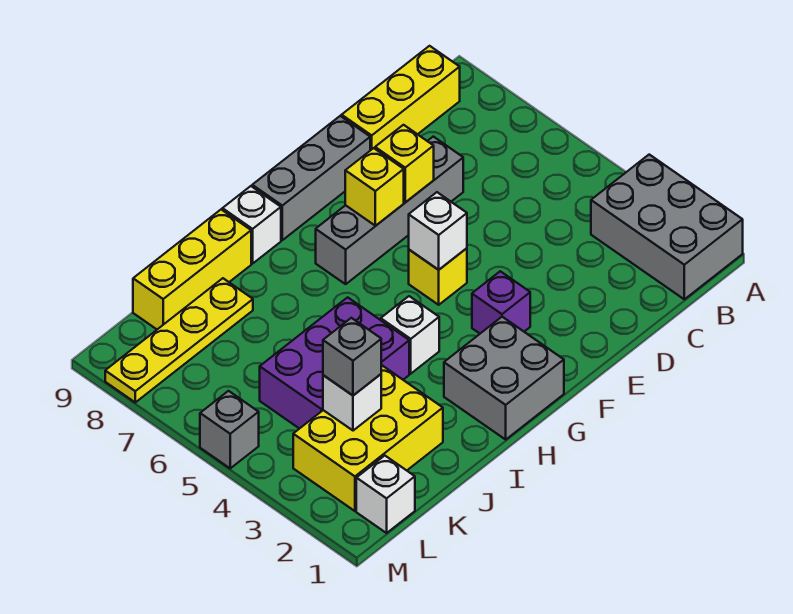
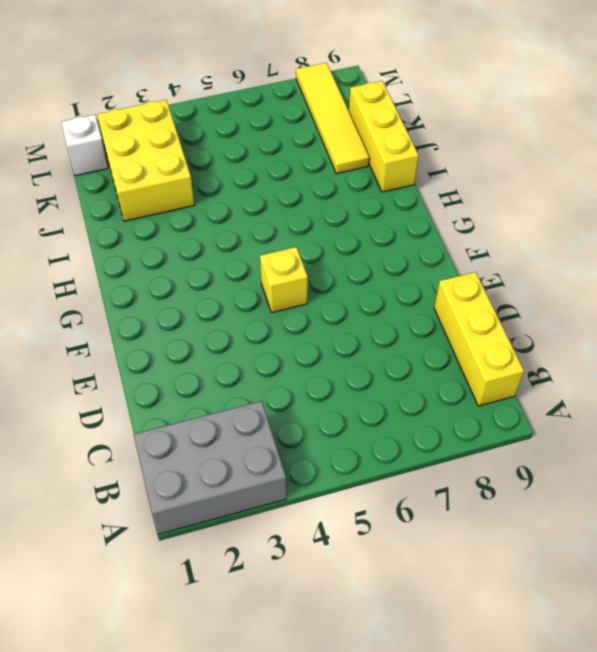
yellow tile J8:M8 level 1 -> yellow plate J8:M8 level 1
none -> grey brick D7:G7 level 1
none -> grey brick E9:G9 level 1
none -> purple brick F3 level 1

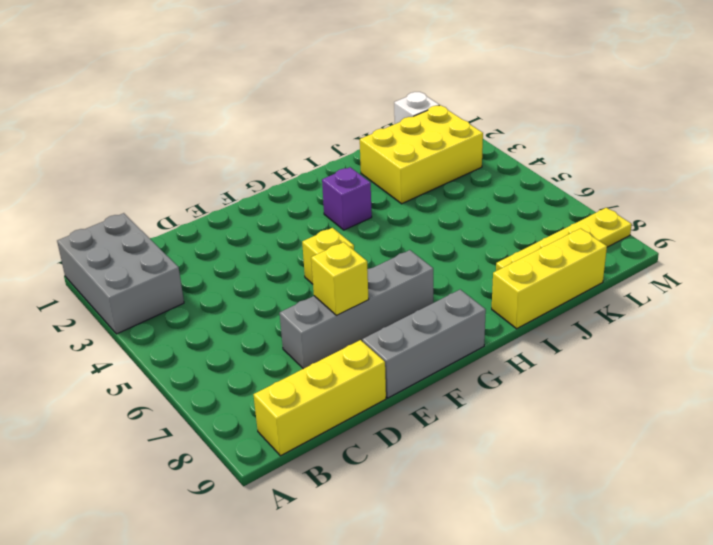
purple brick H3 level 1 -> purple brick F3 level 1
none -> grey brick G1:H2 level 1
none -> white brick H4 level 1
none -> white brick H9 level 1

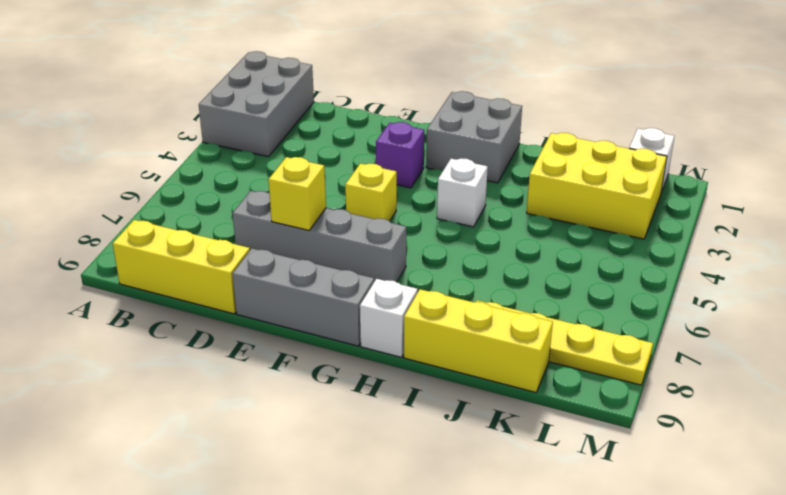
none -> purple brick I4:K5 level 1
none -> grey brick M5 level 1
none -> white brick F5 level 2

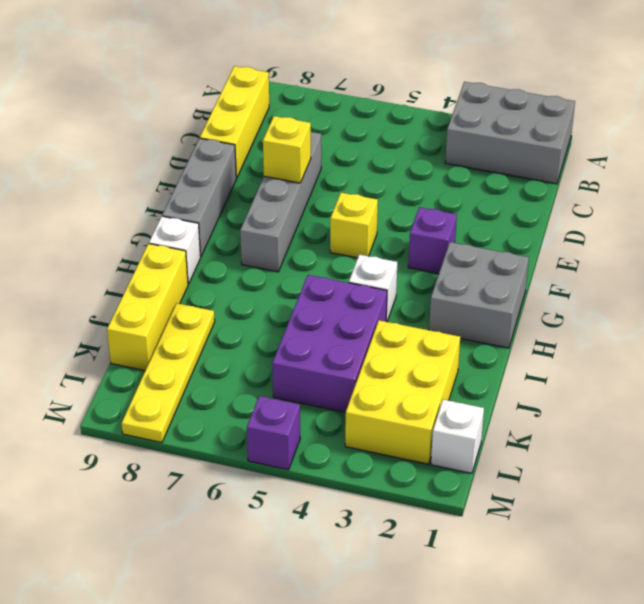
purple brick M5 level 1 -> grey brick M5 level 1
none -> white brick F5 level 2
none -> yellow brick F7 level 2
none -> white brick K3 level 2

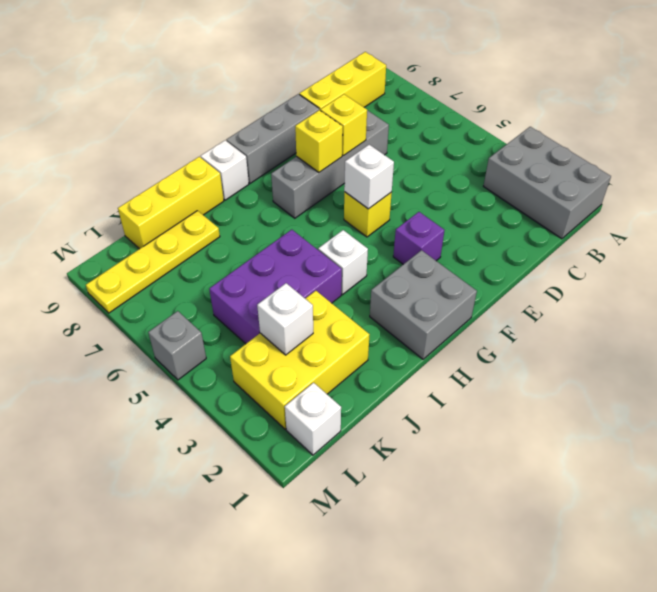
none -> grey brick K3 level 3

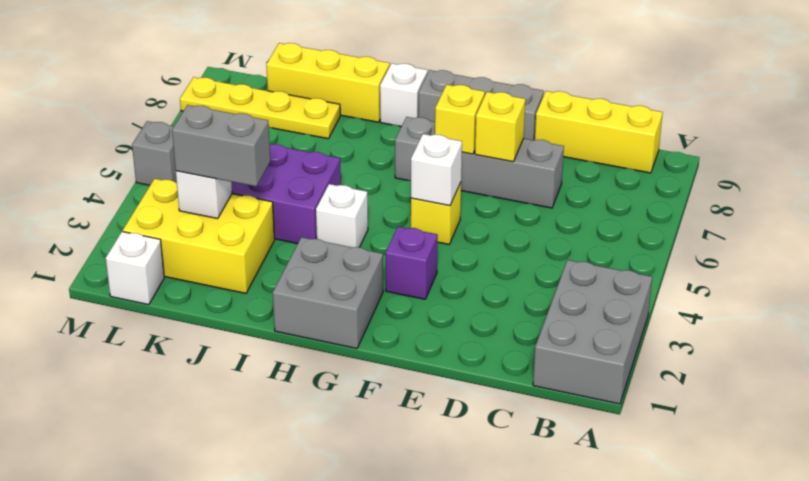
grey brick J3:K3 level 3 -> grey brick K3 level 3

